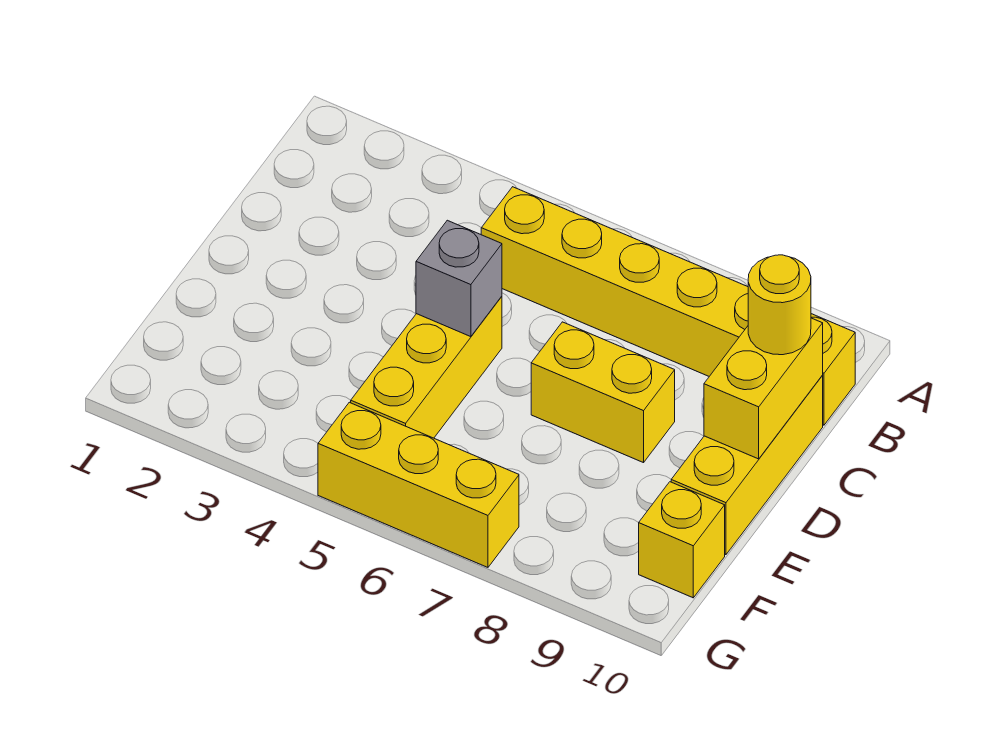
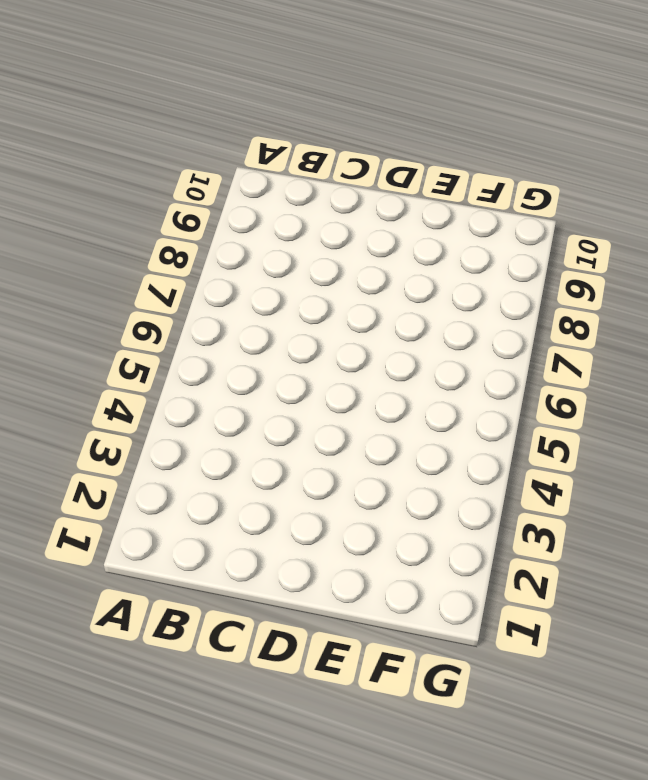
none -> yellow brick B5:B10 level 1
none -> yellow brick C10:E10 level 1

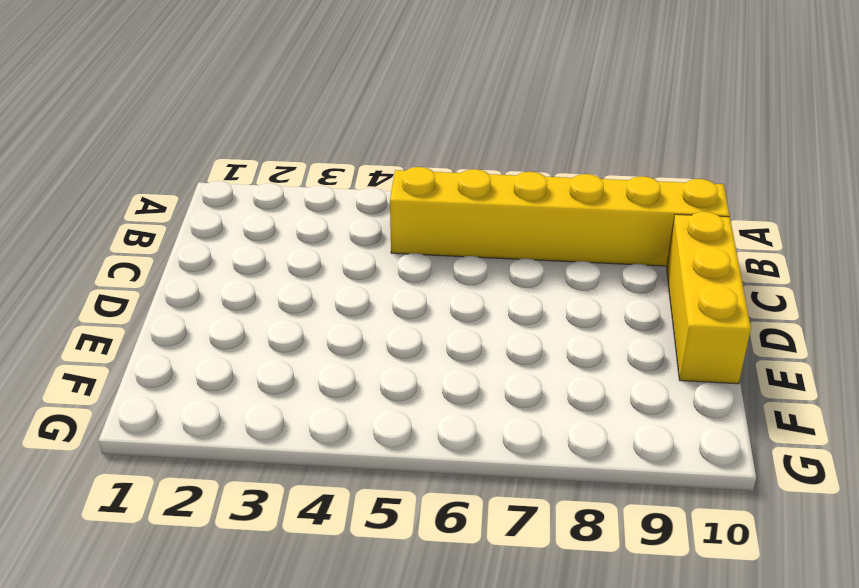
none -> yellow brick D5:F5 level 1
none -> yellow brick D7:D8 level 1

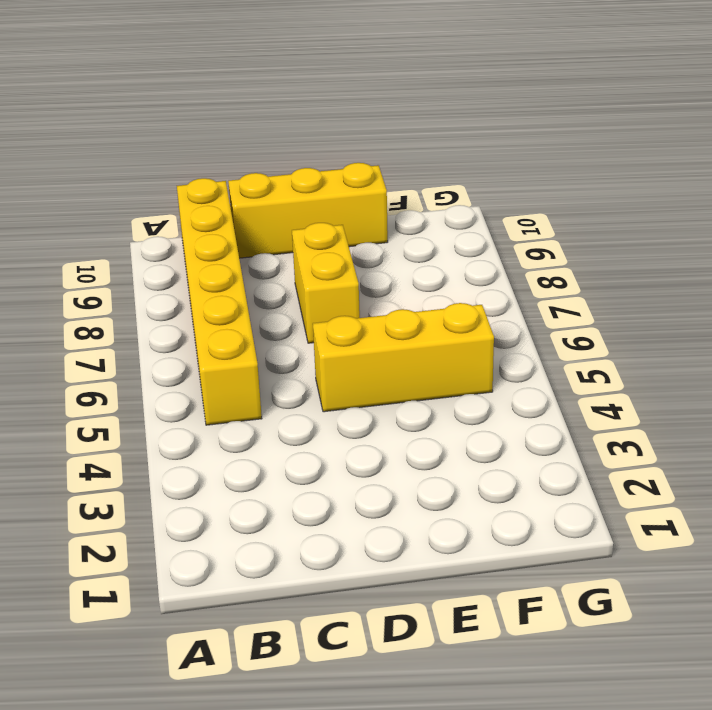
none -> yellow brick F10 level 1
none -> yellow brick G5:G7 level 1

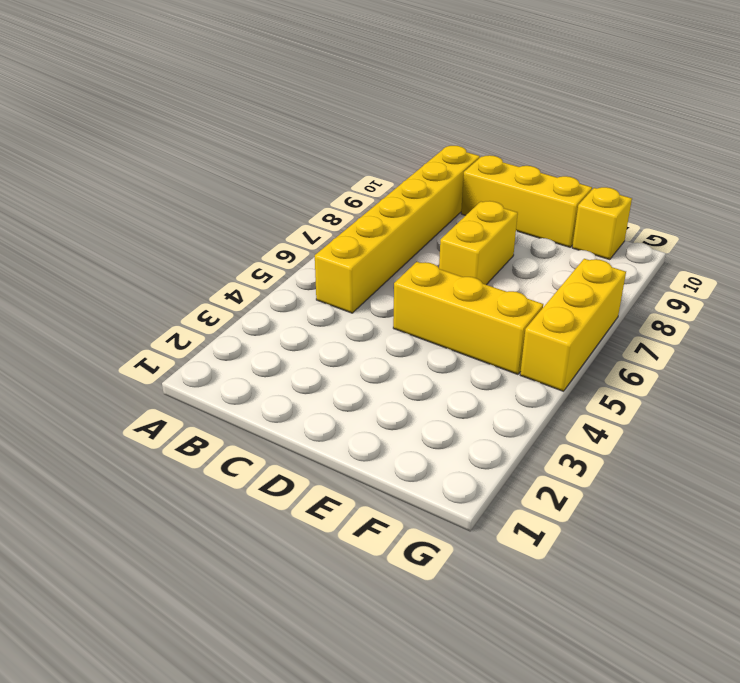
none -> yellow brick C10:D10 level 2
none -> grey brick D5 level 2

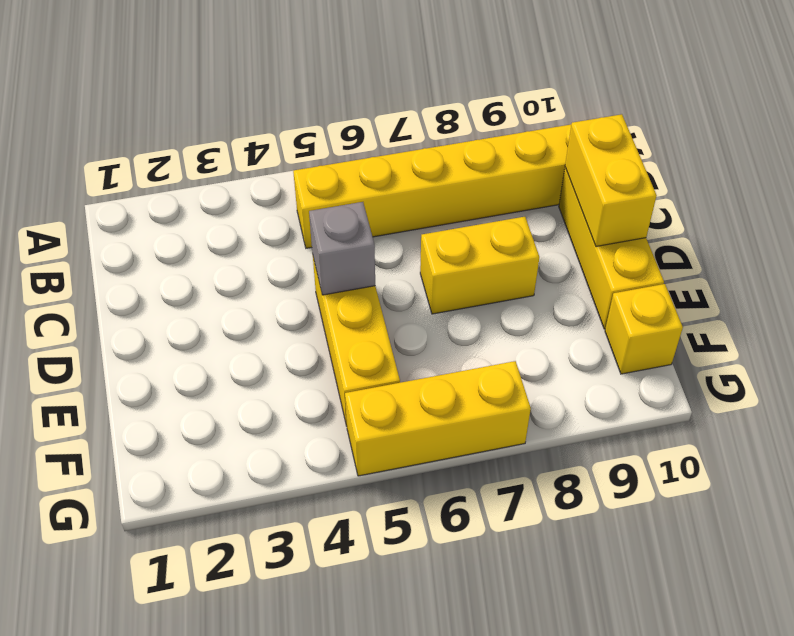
none -> yellow round brick C10 level 3

